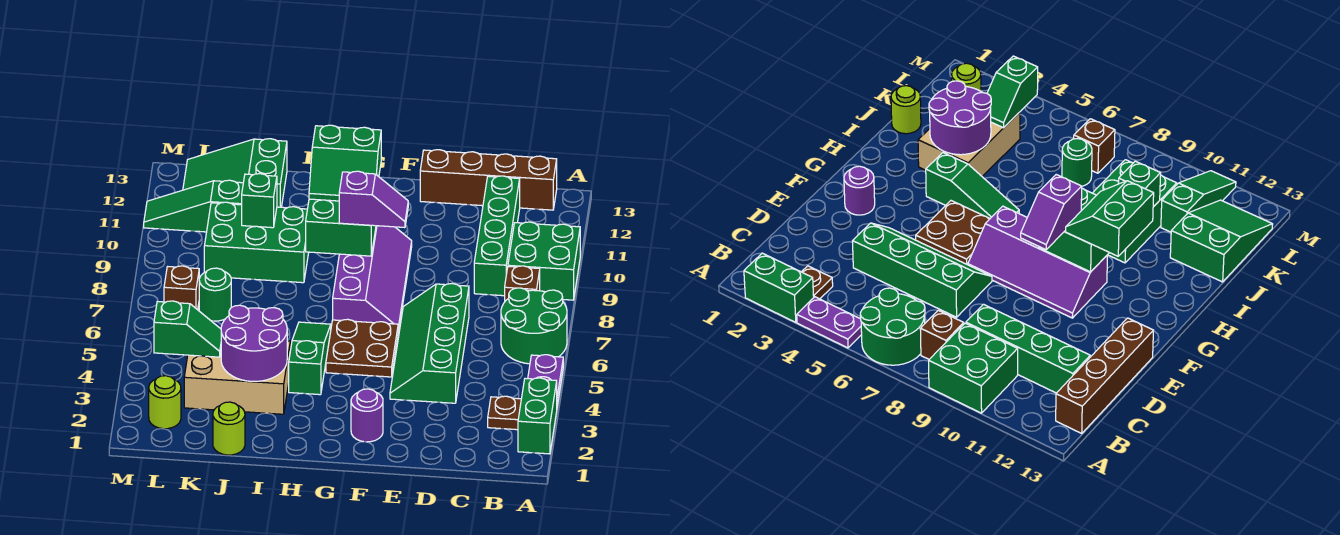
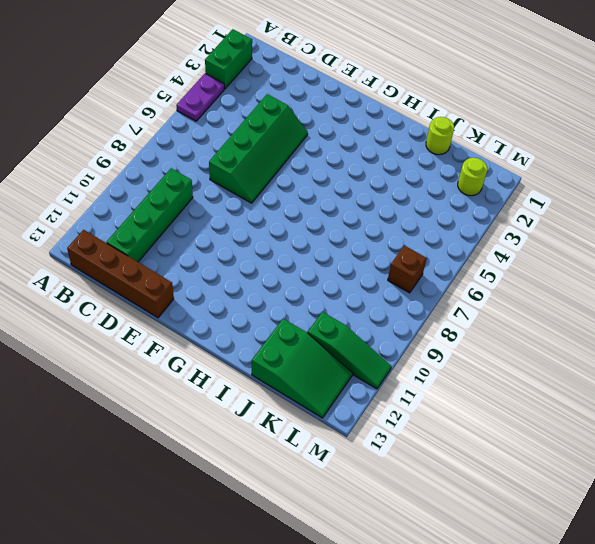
none -> green round brick A6:B7 level 1
none -> green brick A9:B10 level 1
none -> brown plate B3 level 1

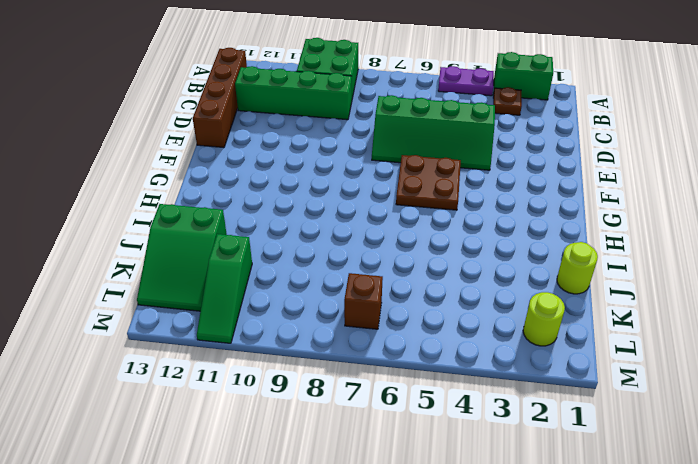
none -> green round brick A6:B7 level 1
none -> brown brick B8 level 1
none -> purple round brick F2 level 1

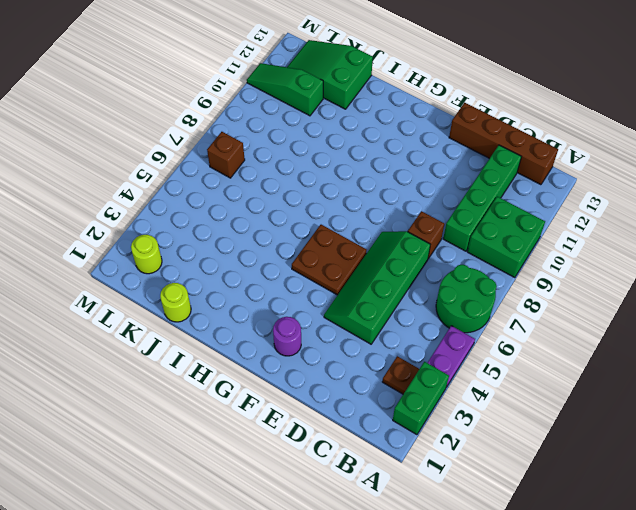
brown brick D8 level 1 -> brown brick B8 level 1
none -> purple slope F7:G10 level 1 top G
none -> green slope H4:H6 level 1 top 4
none -> tan brick I3:K4 level 1

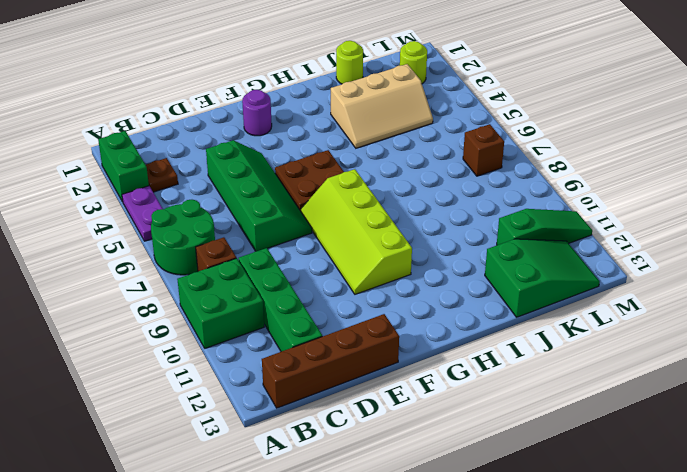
lime slope F7:G10 level 1 top G -> purple slope F7:G10 level 1 top G
tan slope I3:K4 level 1 top 3 -> tan brick I3:K4 level 1
none -> green slope H4:H6 level 1 top 4
none -> green brick I9:K10 level 1
none -> green round brick K7 level 1

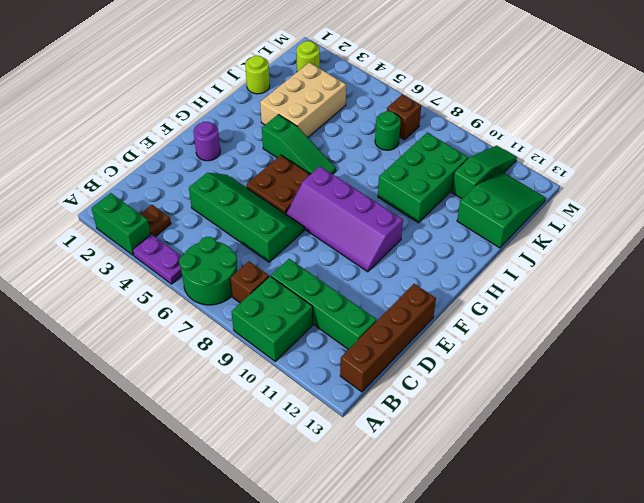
none -> green brick G9:H10 level 2
none -> purple round brick I3:J4 level 2
none -> green brick J10 level 2

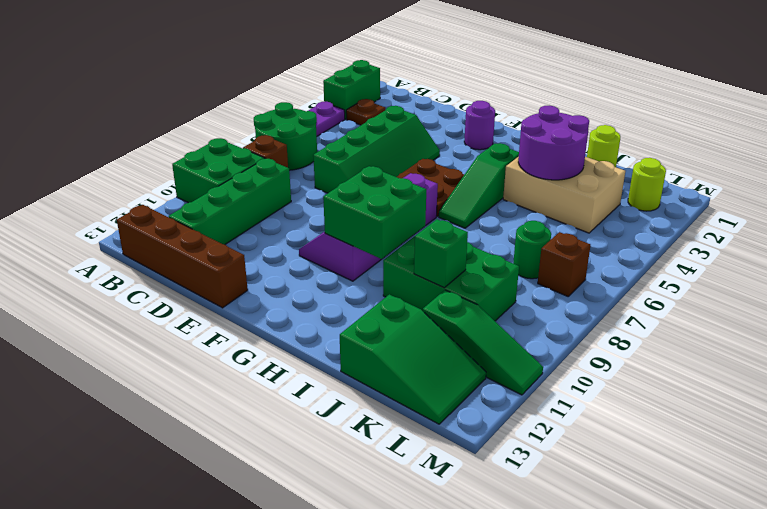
none -> green slope K4:L4 level 2 top L
none -> purple slope F9:G9 level 3 top G
none -> green slope G10:H11 level 3 top 11

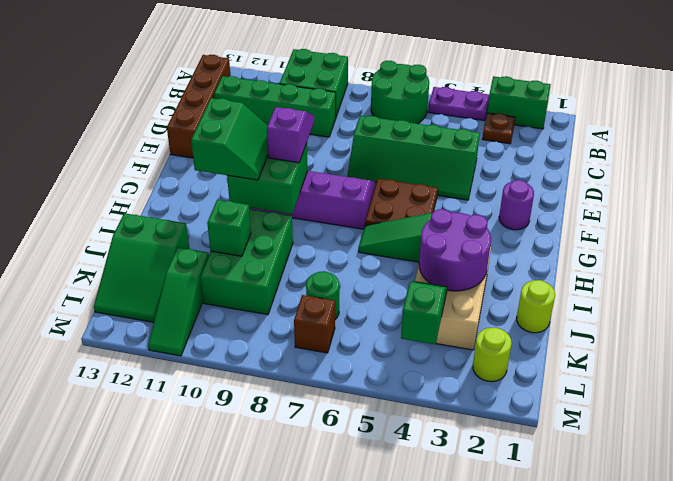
none -> brown brick B8 level 1

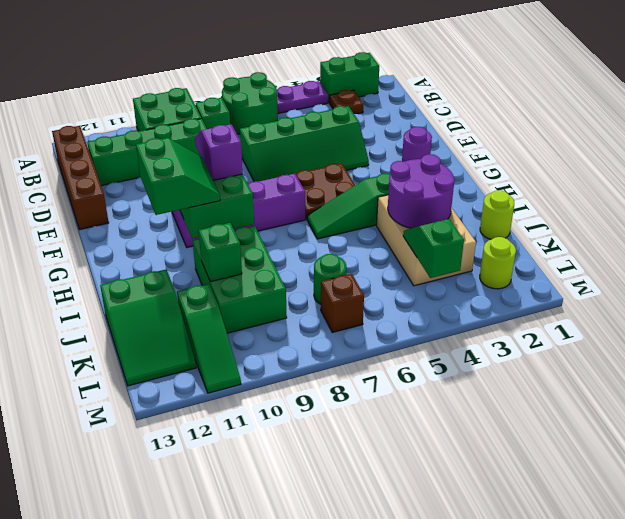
green brick B8 level 1 -> brown brick B8 level 1

